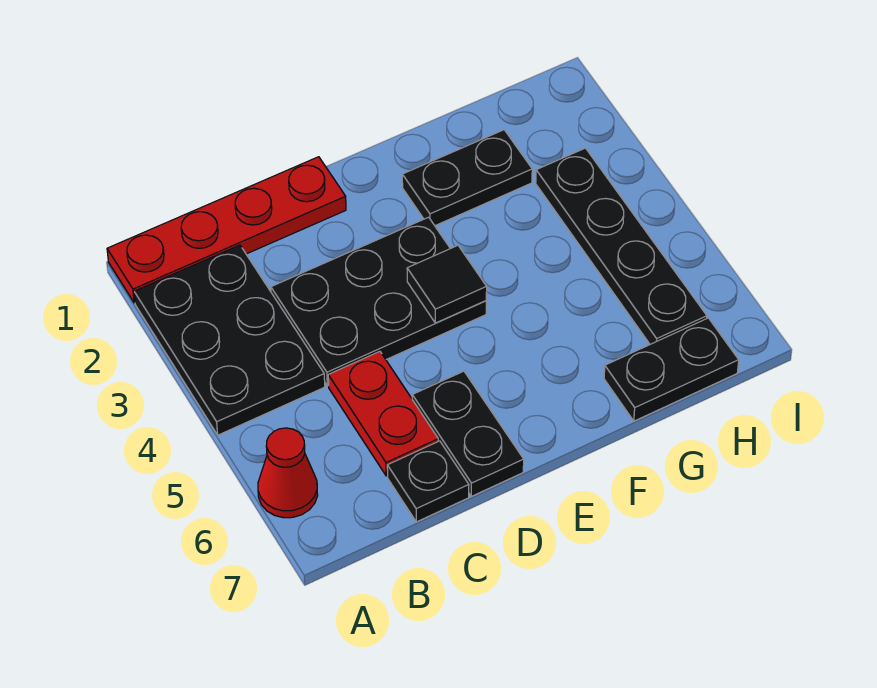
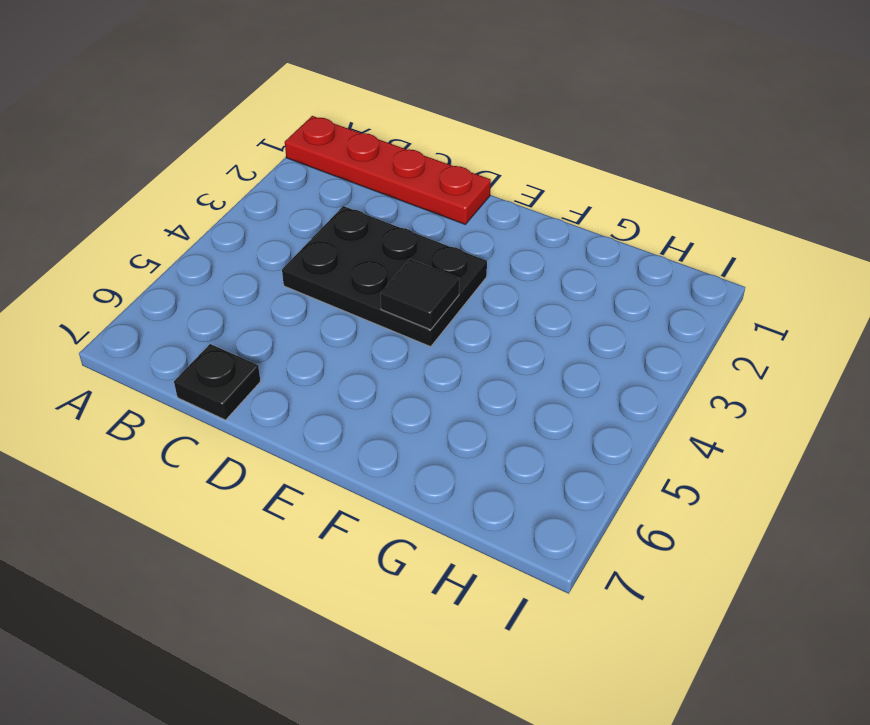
none -> black plate A2:B4 level 1
none -> red cone A6 level 1

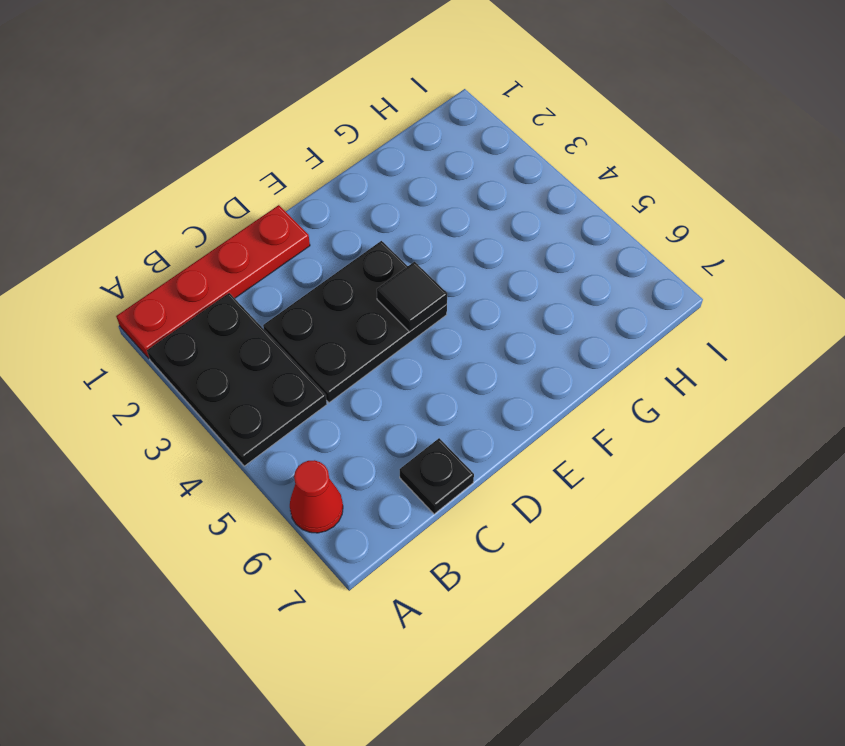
none -> red plate C5:C6 level 1
none -> black plate D6:D7 level 1

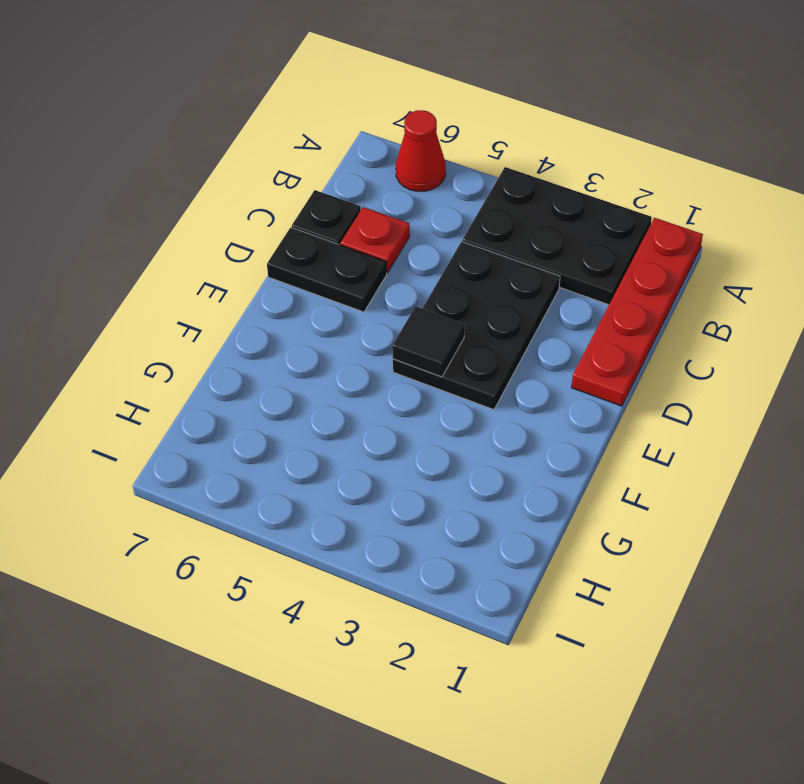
red plate C6 level 1 -> red plate C5:C6 level 1
none -> black plate F2:G2 level 1
none -> black plate G7:H7 level 1

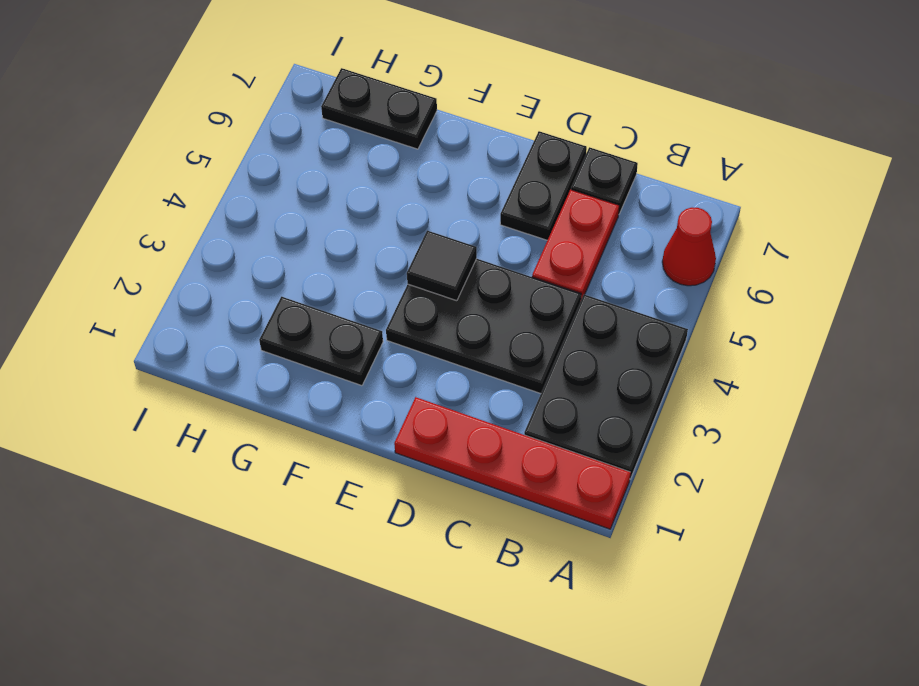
none -> black plate H3:H6 level 1

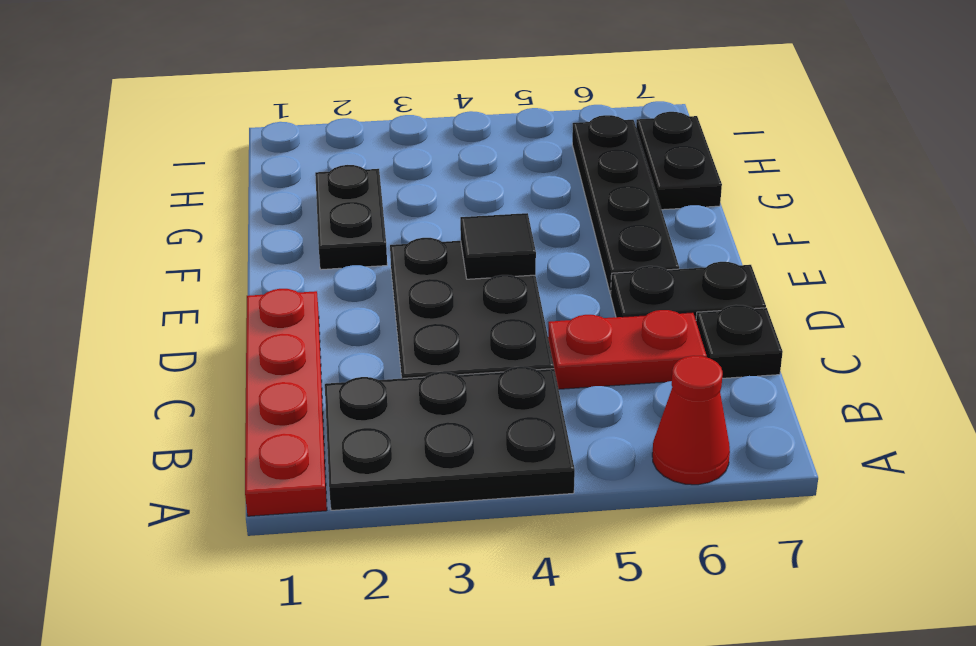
black plate E6:H6 level 1 -> black plate H3:H6 level 1

